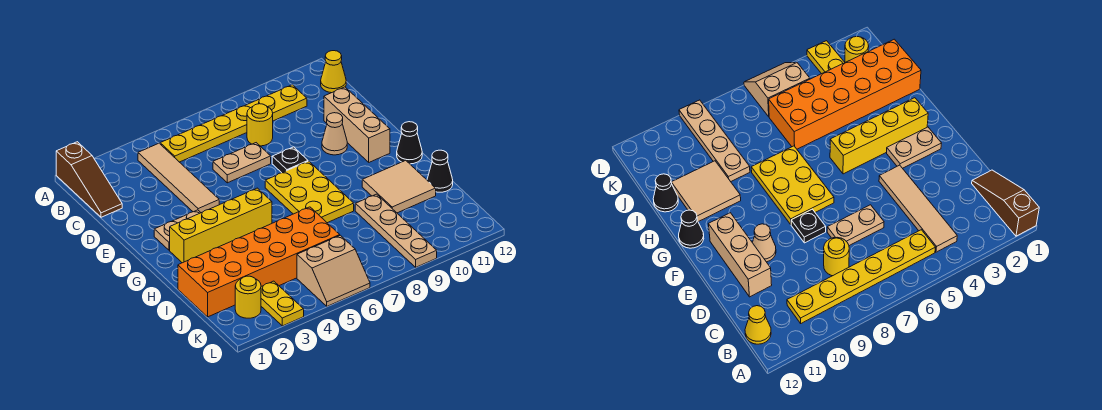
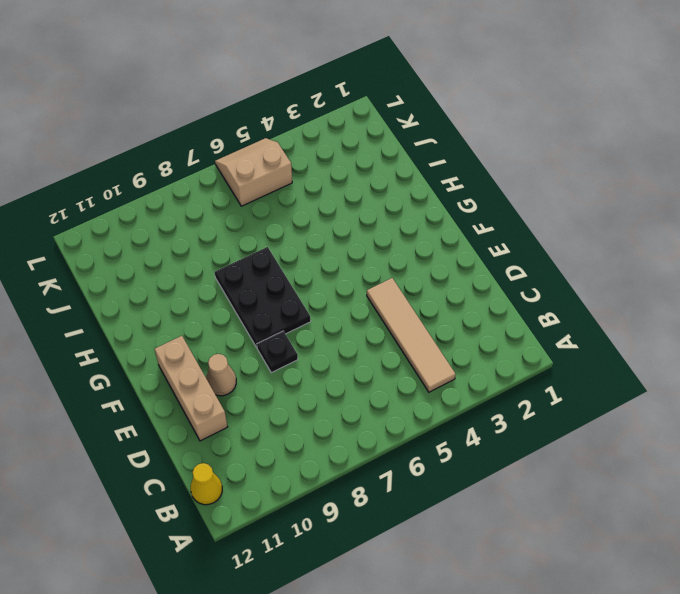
black plate F7:H8 level 1 -> yellow plate F7:H8 level 1
none -> brown slope A1:C1 level 1 top A
none -> yellow plate B5:B10 level 1
none -> yellow round brick C8 level 1

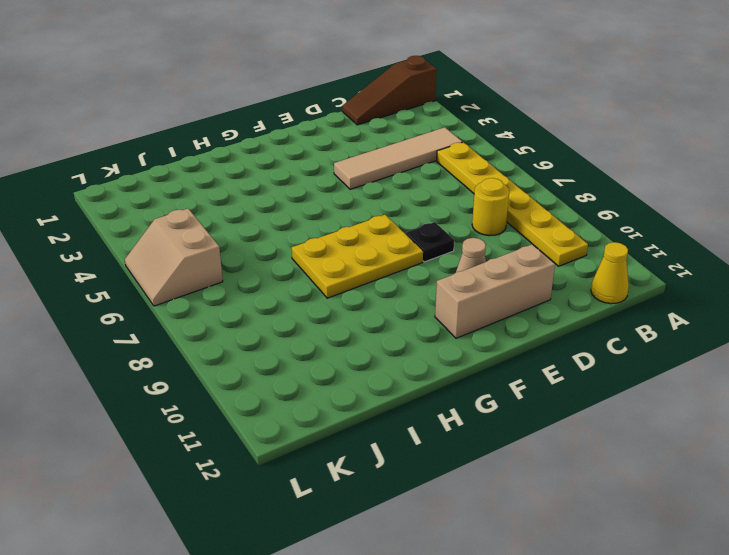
none -> tan plate D6:D7 level 1
none -> tan plate F2:F3 level 1
none -> yellow brick G2:G5 level 1

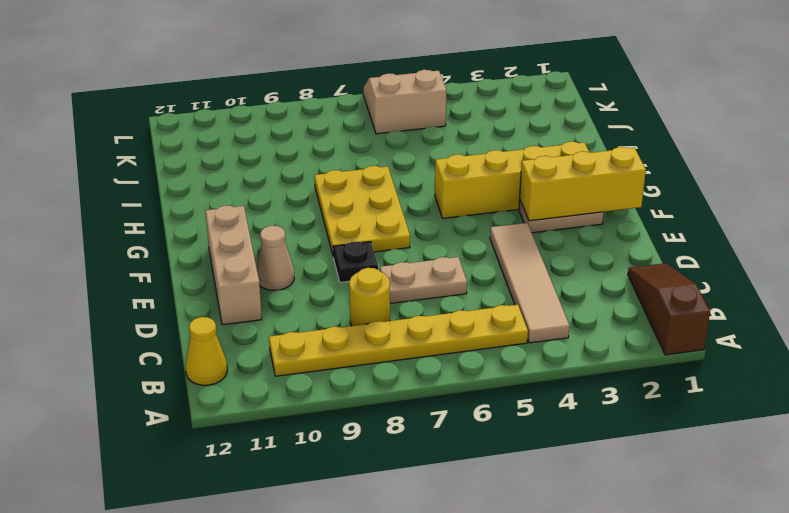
yellow brick F1:F3 level 2 -> none
none -> black cone G12 level 1
none -> tan tile H10:I11 level 1
none -> orange brick I1:J6 level 1

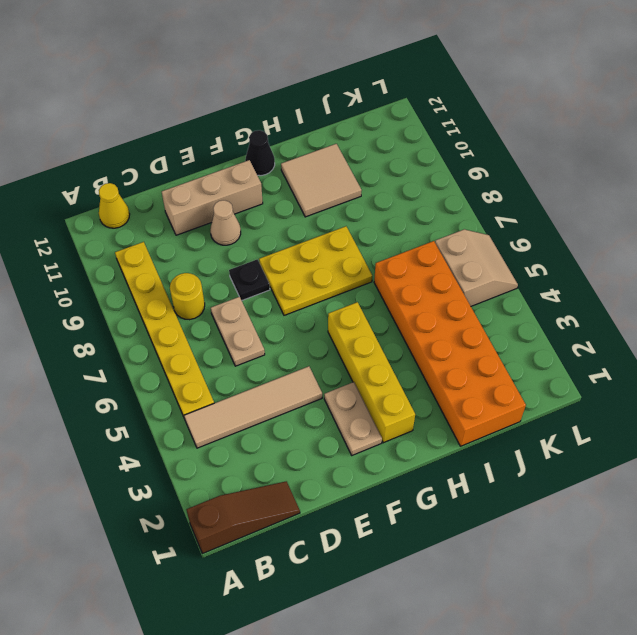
none -> tan plate I9:L9 level 1
none -> black cone I12 level 1
none -> yellow round brick K2 level 1

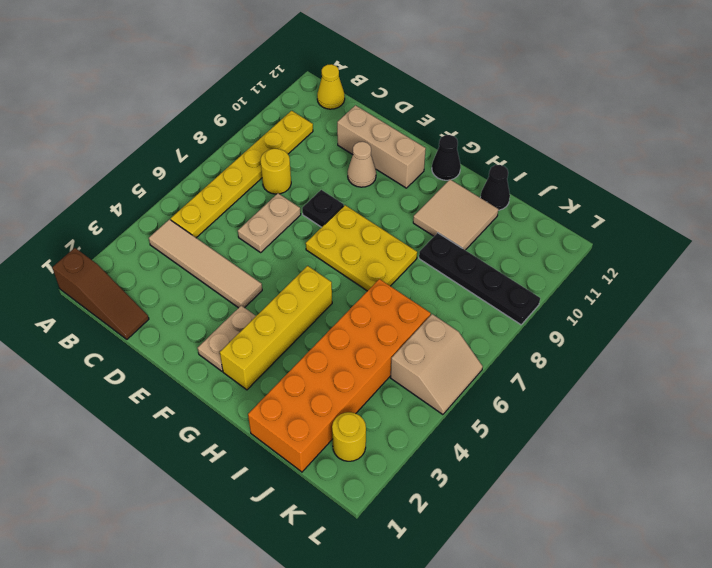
black plate I9:L9 level 1 -> tan plate I9:L9 level 1
none -> yellow plate K3:L3 level 1

